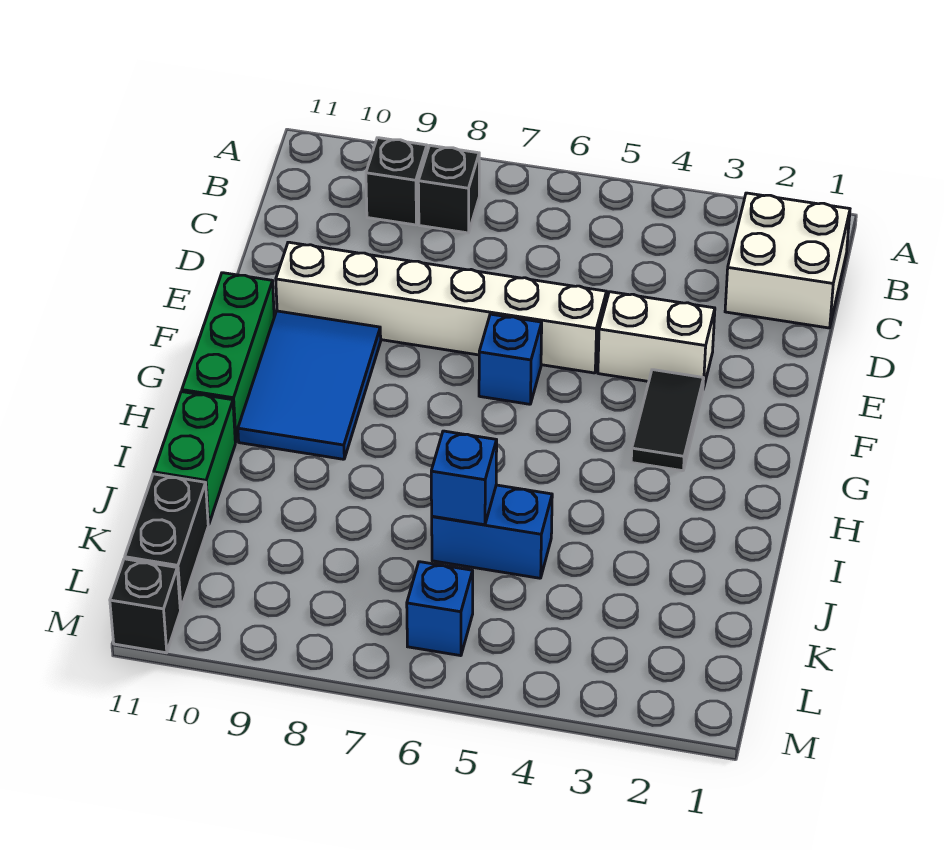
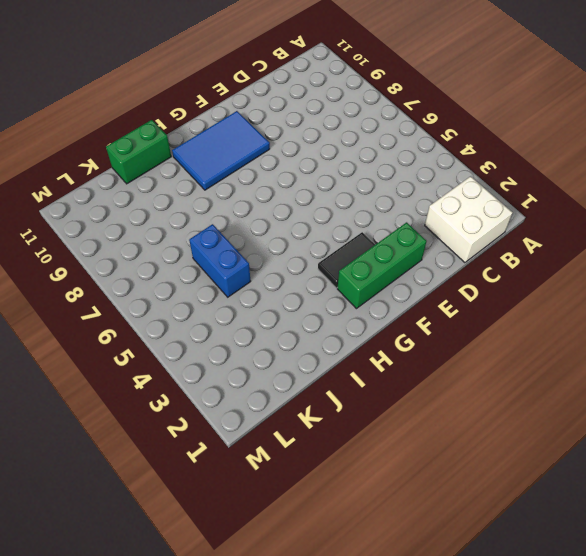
green brick E2:G2 level 1 -> green brick F11:H11 level 1
none -> black brick B8 level 1
none -> black brick B9 level 1
none -> white brick E3:E4 level 1

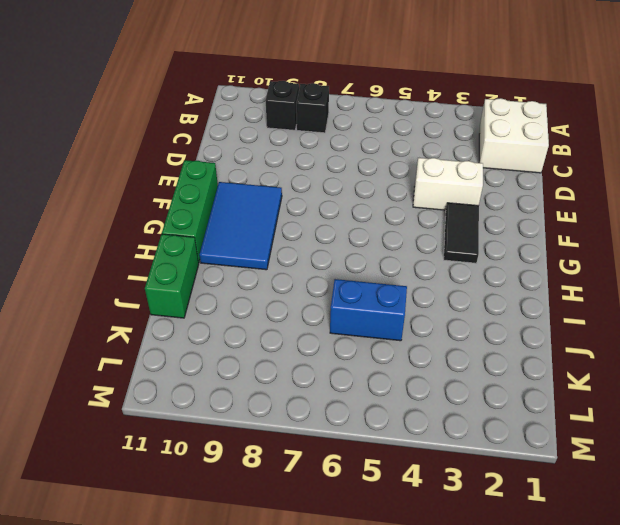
none -> white brick E5:E10 level 1
none -> blue brick F6 level 1
none -> black brick K11:L11 level 1

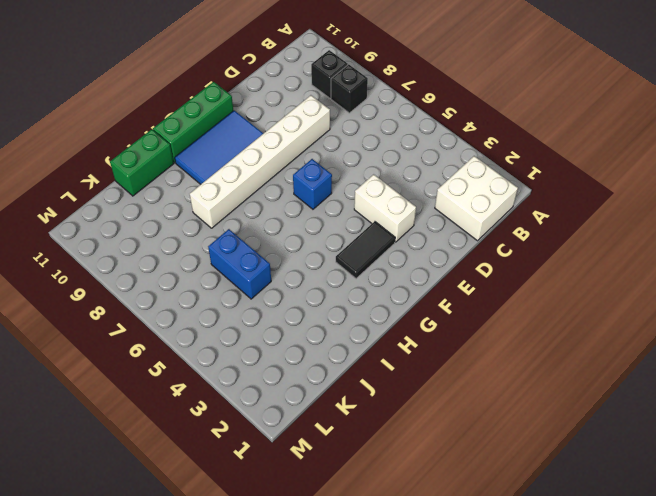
white brick D8:I8 level 1 -> white brick E5:E10 level 1
none -> black brick K11:L11 level 1
none -> blue brick L6 level 1
none -> black brick M11 level 1

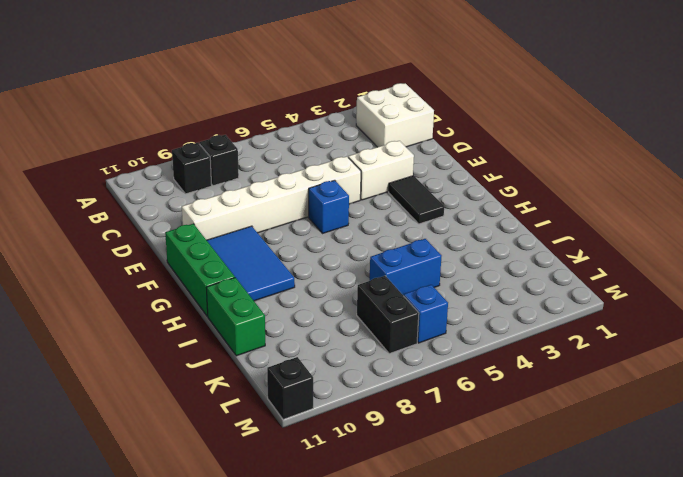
black brick K7:L7 level 1 -> black brick K11:L11 level 1
none -> blue brick J6 level 2

